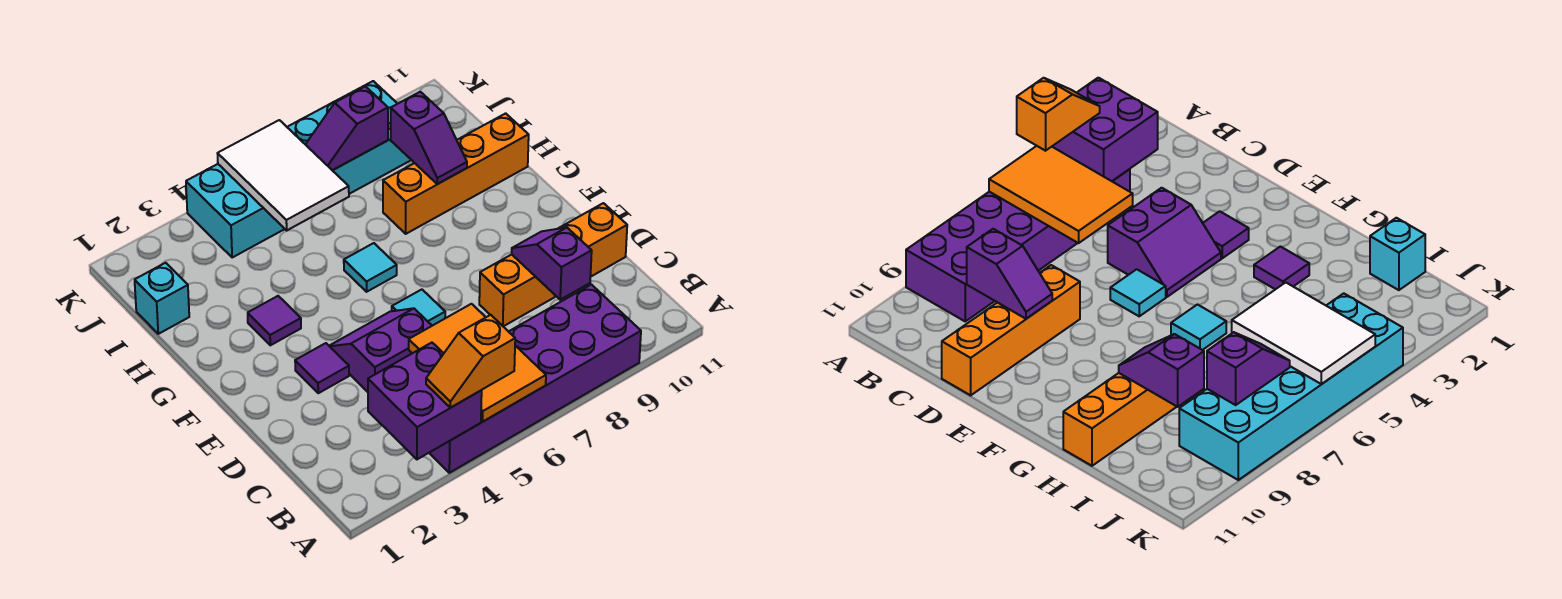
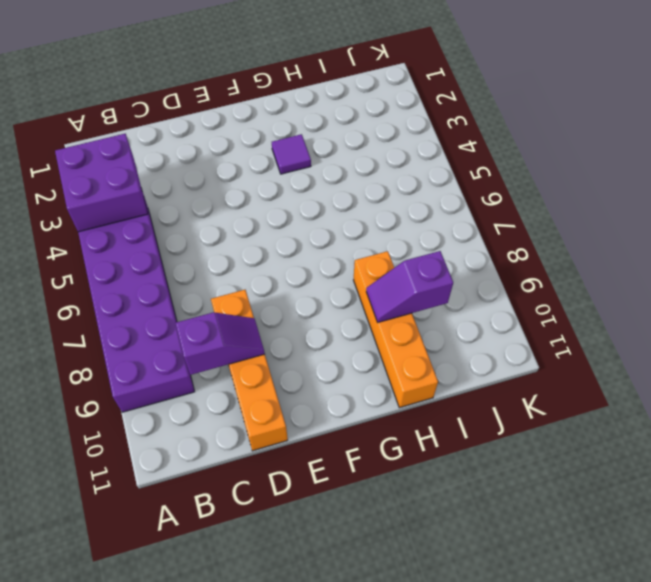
none -> purple slope D4:E5 level 1 top D
none -> purple tile E3 level 1
none -> cyan tile E6 level 1

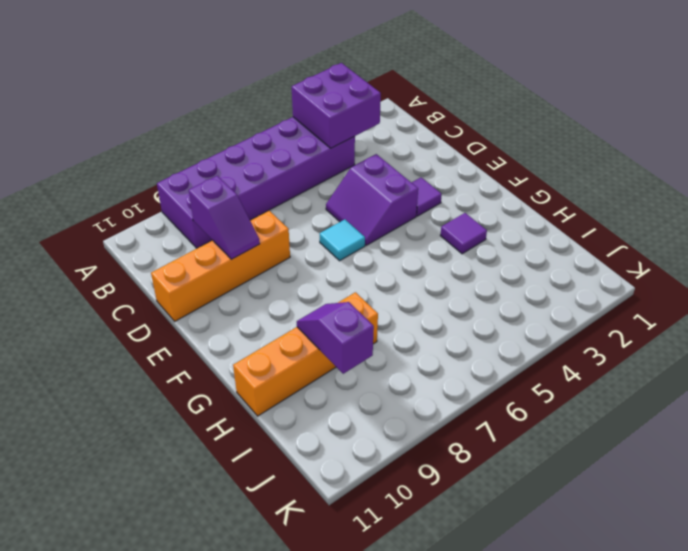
purple slope D4:E5 level 1 top 4 -> purple slope D4:E5 level 1 top D
none -> cyan tile G6 level 1
none -> cyan brick I1 level 1
none -> cyan brick J4:K9 level 1

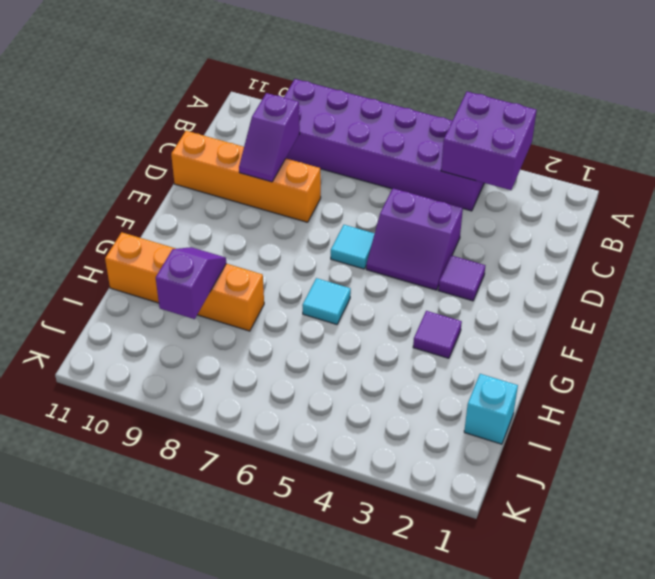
none -> cyan brick J4:K9 level 1
none -> orange tile A5:C6 level 2
none -> white tile I5:K6 level 2

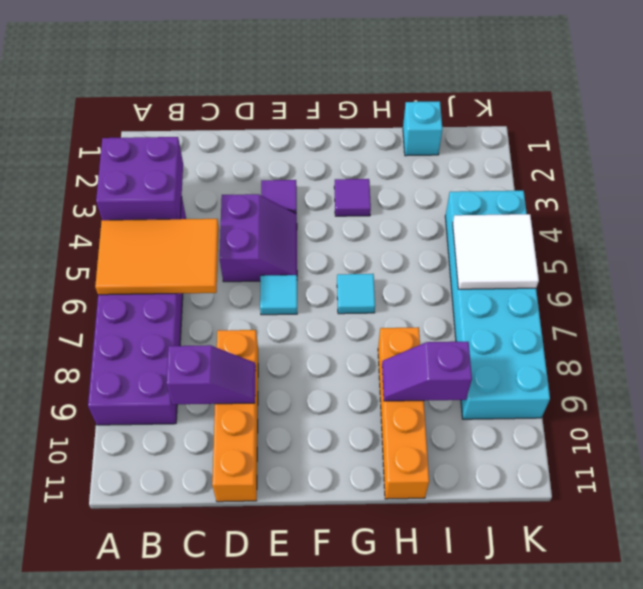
white tile J5:K6 level 2 -> white tile I5:K6 level 2
none -> purple slope J7:J8 level 2 top 8
none -> orange slope A4:A5 level 3 top 5

